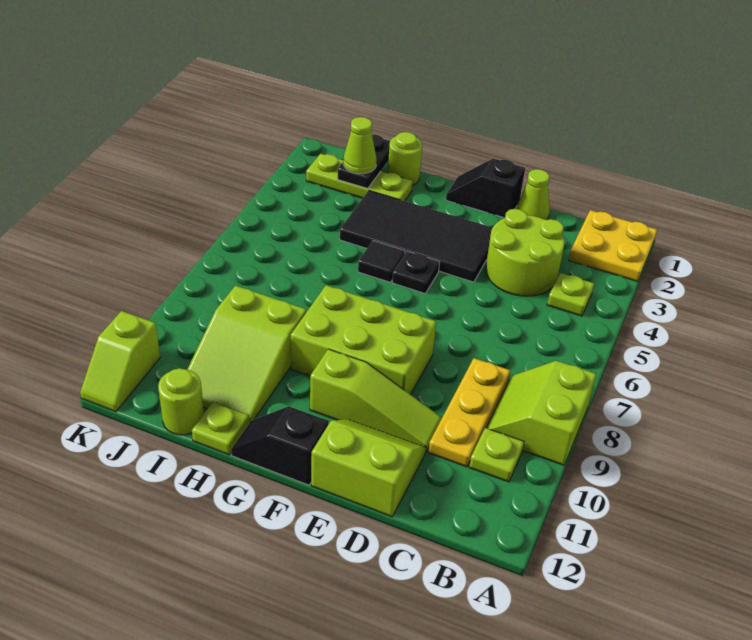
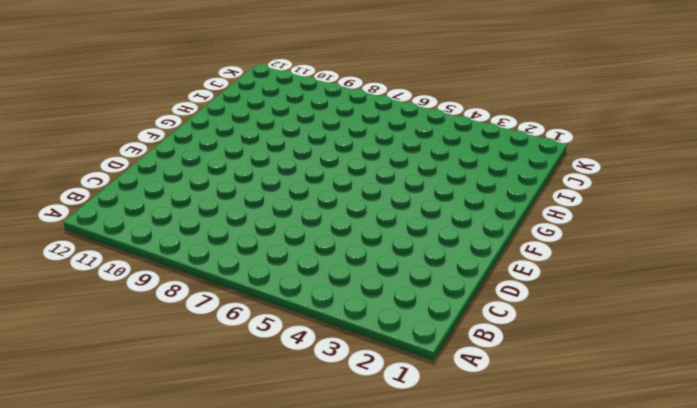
none -> yellow plate A1:B2 level 1
none -> lime slope A8:B9 level 1 top A
none -> lime plate B4 level 1

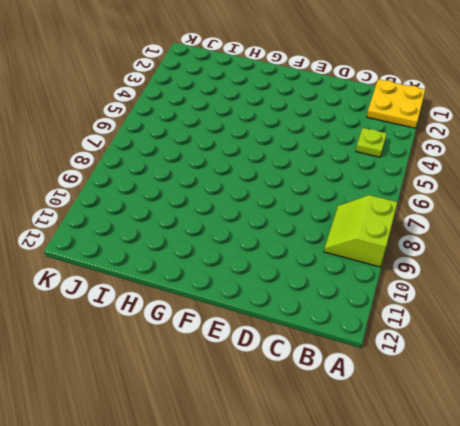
none -> lime plate B10 level 1
none -> lime round brick C3:D4 level 1
none -> yellow plate C8:C10 level 1

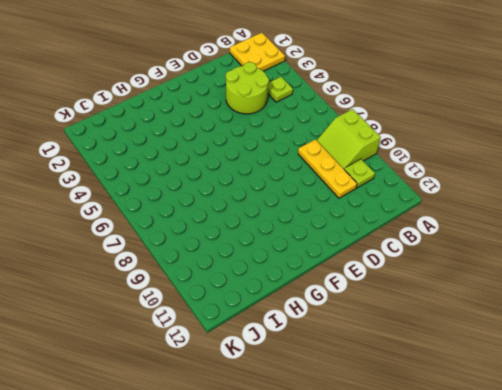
none -> lime cone D1 level 1
none -> lime slope D10:F10 level 1 top F
none -> lime slope D11:E12 level 1 top 12

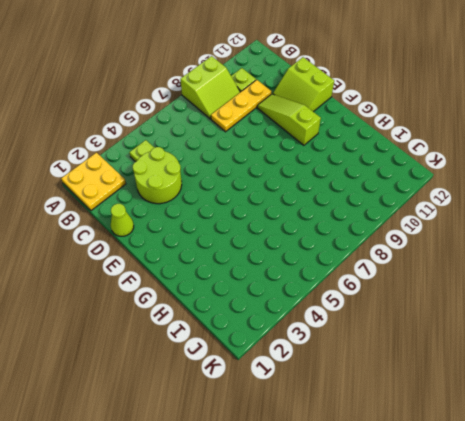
none -> black slope E1:F1 level 1 top E
none -> black tile E3:H4 level 1
none -> lime brick E8:G9 level 1

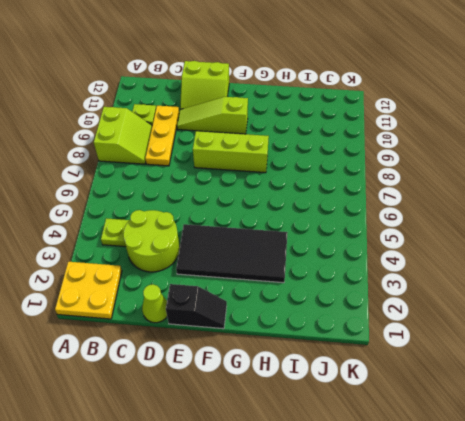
lime brick E8:G8 level 1 -> lime brick E8:G9 level 1
none -> black plate F5 level 1
none -> black slope F12:G12 level 1 top F
none -> black tile G5 level 1

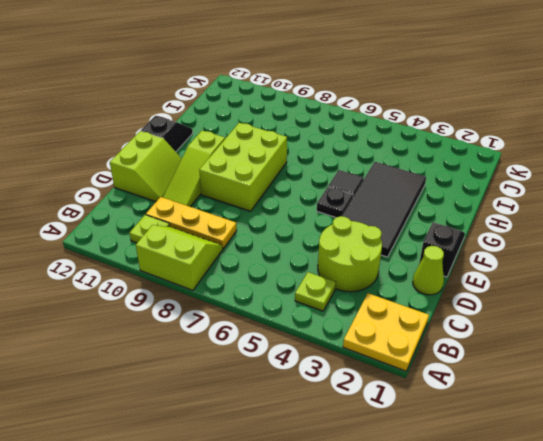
none -> lime round brick H1 level 1
none -> lime plate H2:J2 level 1
none -> lime slope H9:I11 level 1 top 9

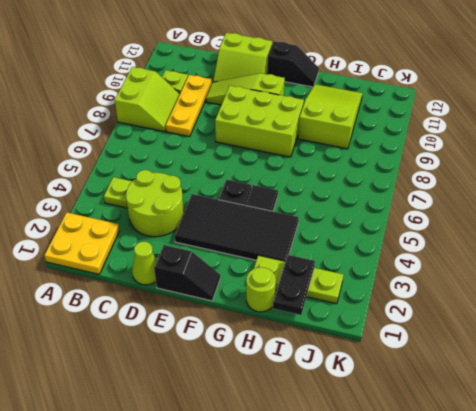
none -> lime plate H12 level 1
none -> lime round brick I12 level 1
none -> lime slope K11:K12 level 1 top 11

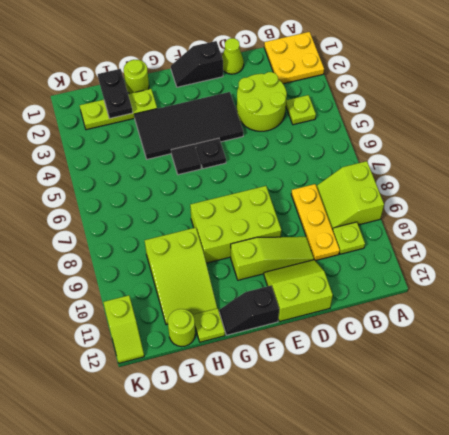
none -> lime cone I2 level 3

